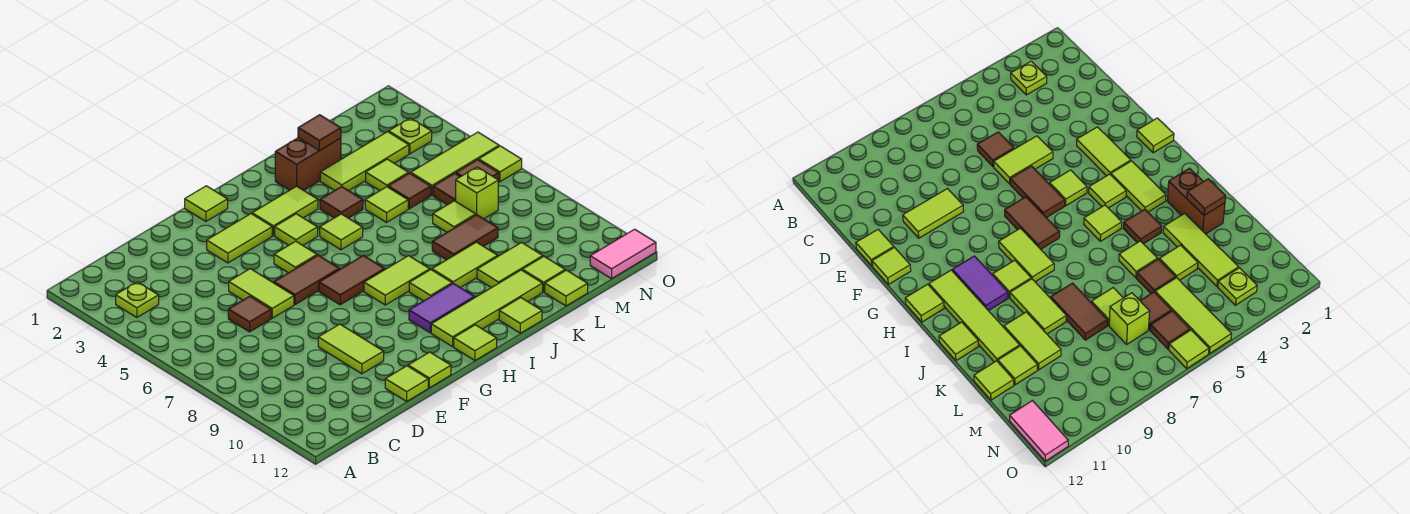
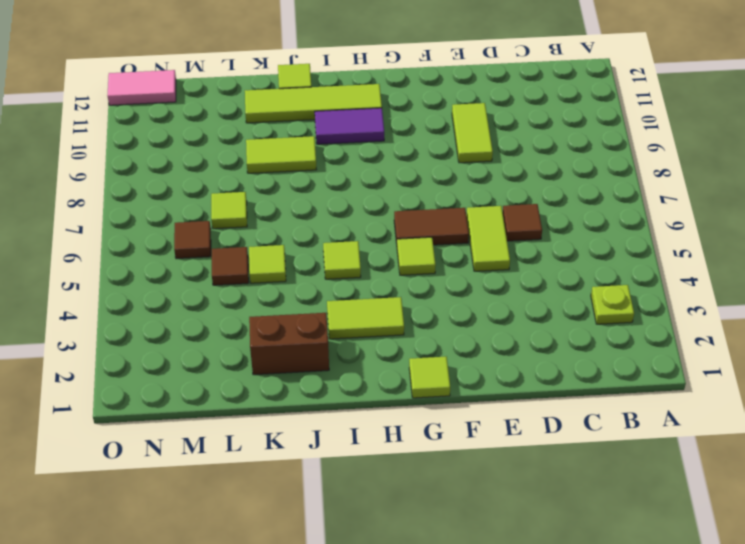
none -> lime tile E12 level 1
none -> lime tile F3:G3 level 1
none -> lime tile F12 level 1
none -> brown tile G7:H7 level 1

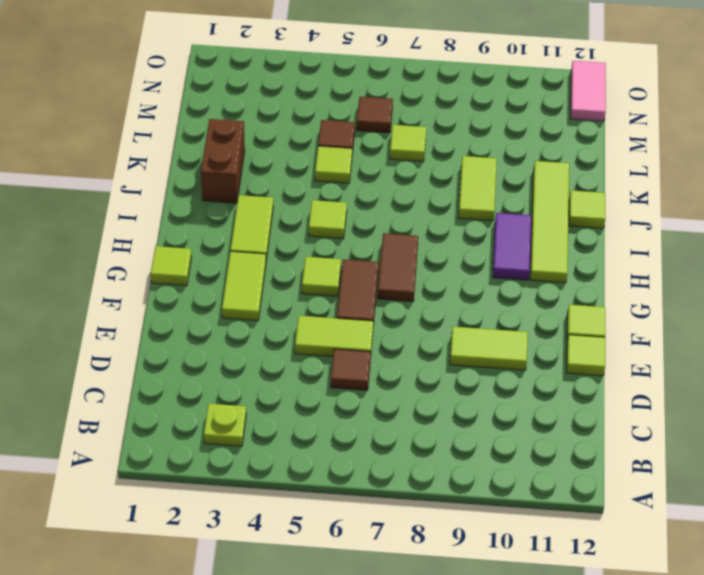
none -> lime tile H4 level 1
none -> lime tile H8:I8 level 1
none -> lime tile H12 level 1
none -> lime tile I9 level 1

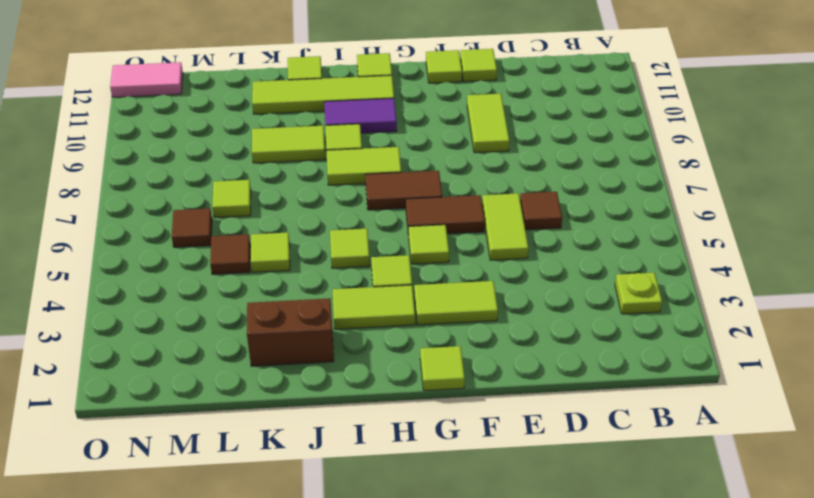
none -> brown tile J4 level 1
none -> lime tile K3:M3 level 1
none -> brown tile K8:L8 level 1
none -> lime tile K10:L10 level 1

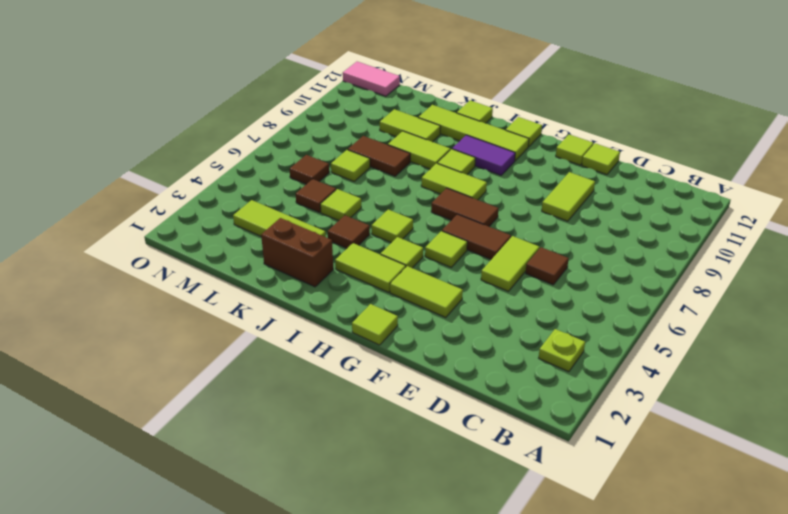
none -> lime tile L4 level 1
none -> lime tile L11 level 1
none -> lime tile L12 level 1
none -> lime tile M5:O5 level 1

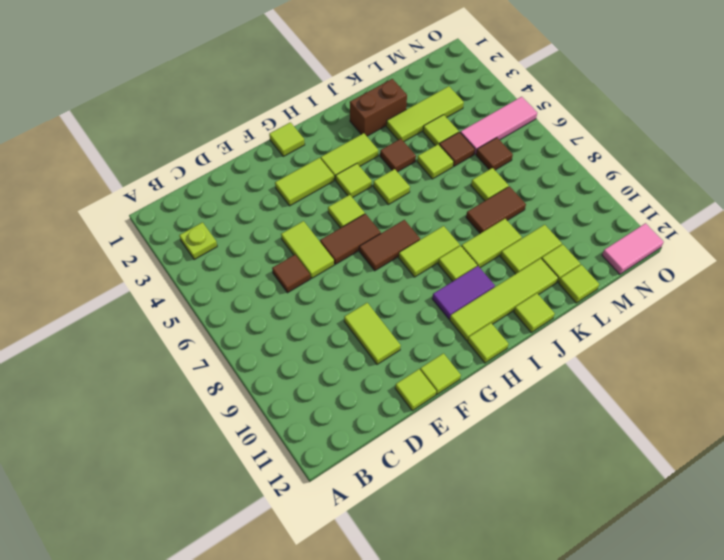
pink tile M5:O5 level 1 -> lime tile M5:O5 level 1
none -> lime brick M7 level 1
none -> lime plate N3 level 1
none -> brown tile N6 level 1
none -> lime tile O6 level 1

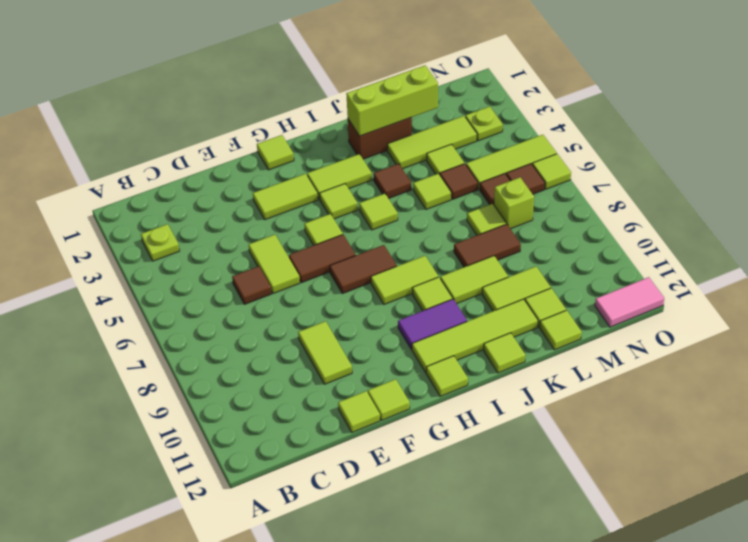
lime brick J2:L2 level 2 -> brown tile K2 level 2

